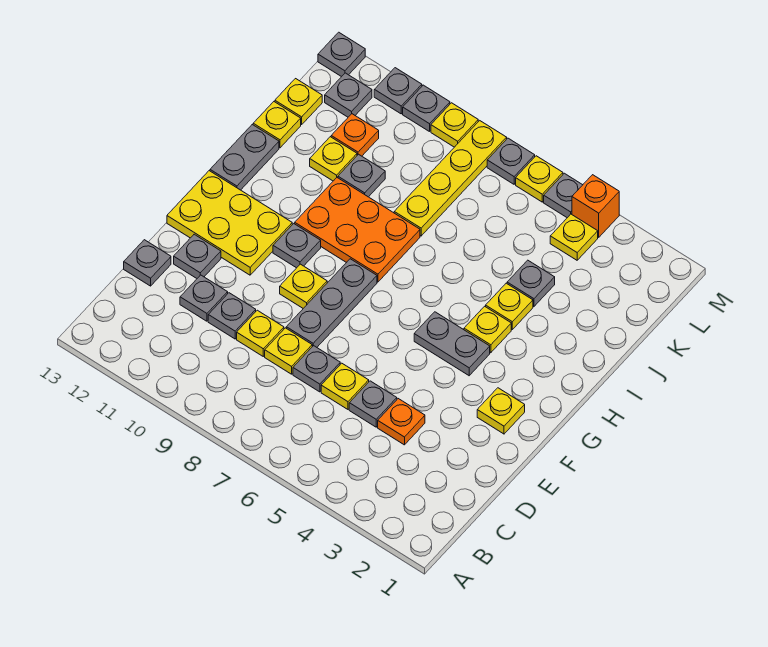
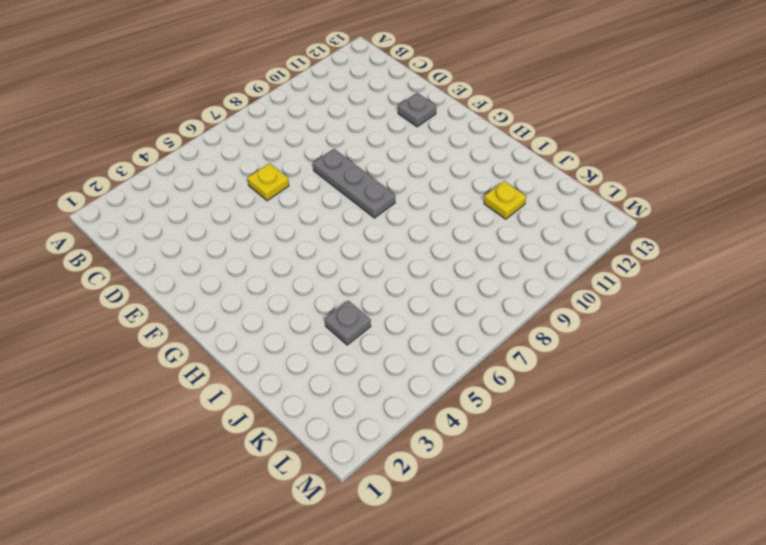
none -> orange plate D4 level 1
none -> grey plate D5 level 1
none -> grey plate D7 level 1
none -> yellow plate D8 level 1

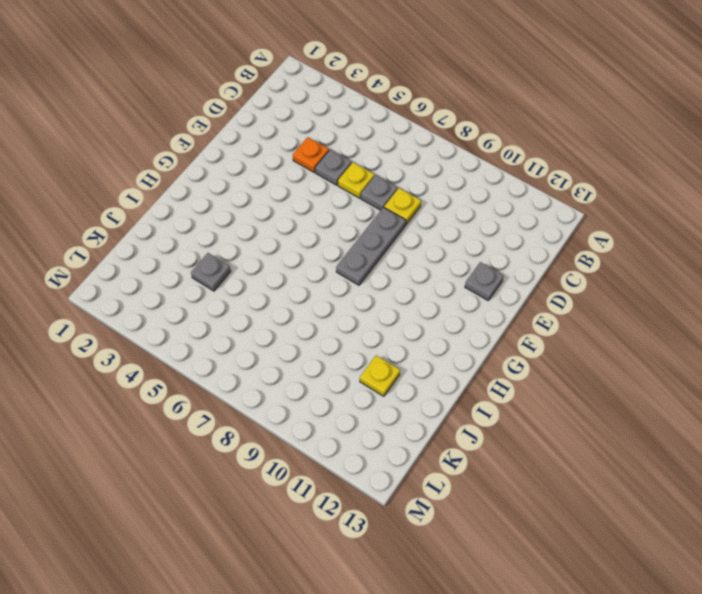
none -> yellow plate D9 level 1
none -> grey plate D10 level 1
none -> grey plate D11 level 1
none -> grey plate D13 level 1

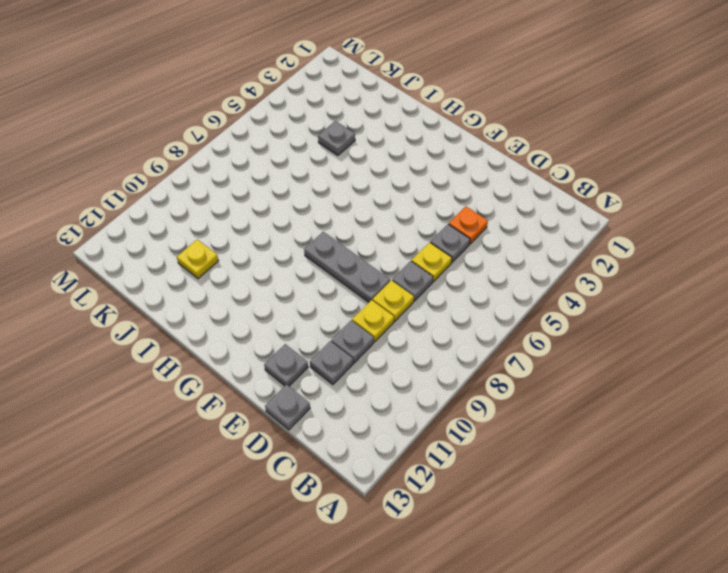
none -> yellow plate F2 level 1
none -> yellow plate F9 level 1
none -> yellow plate F11:G13 level 1
none -> grey plate G4:G5 level 1

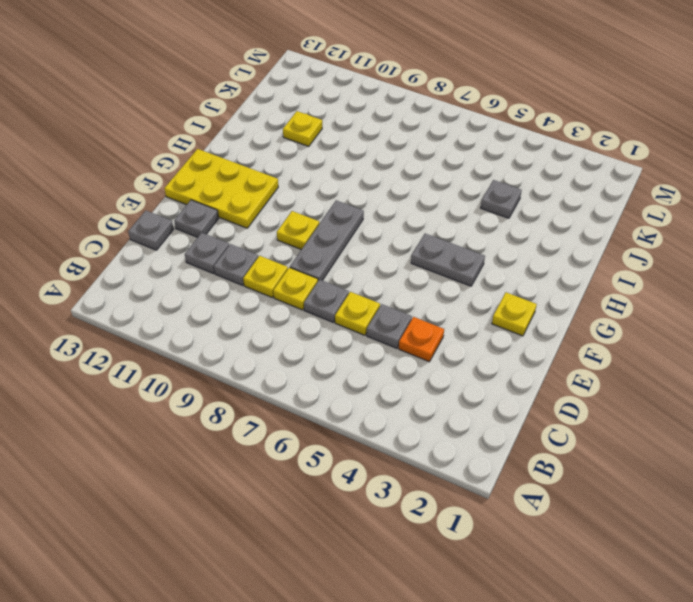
none -> grey plate G10 level 1
none -> yellow plate H4 level 1
none -> orange plate H8:I10 level 1
none -> grey plate H13:I13 level 1

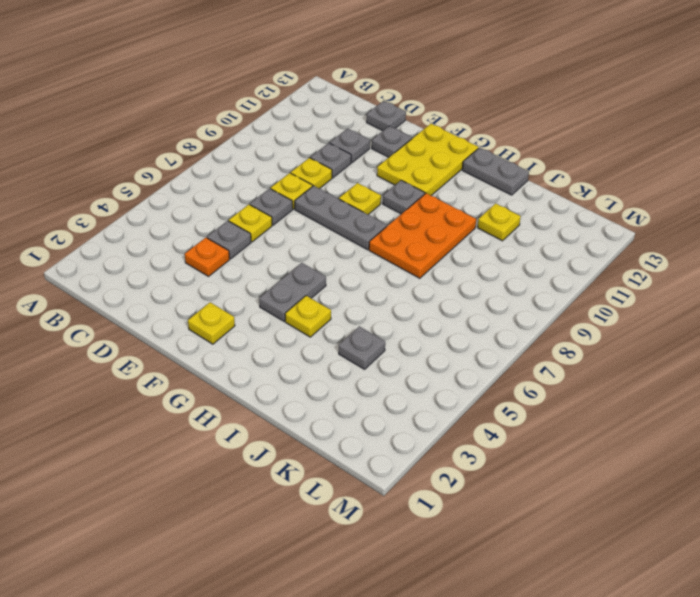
none -> yellow plate I4 level 1
none -> yellow plate J8:M8 level 1
none -> grey plate J10 level 1
none -> yellow plate J13 level 1

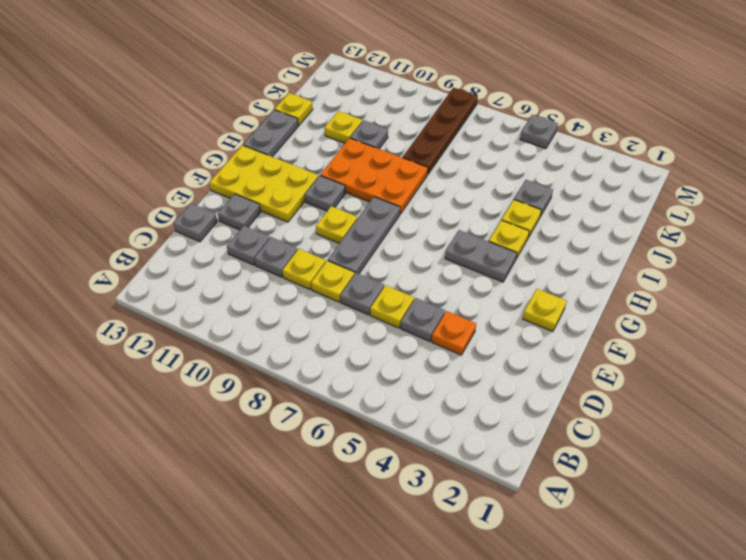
brown plate J8:M8 level 1 -> yellow plate J8:M8 level 1
none -> orange plate K11 level 1
none -> yellow plate K13 level 1
none -> yellow plate L4 level 1
none -> grey plate L12 level 1

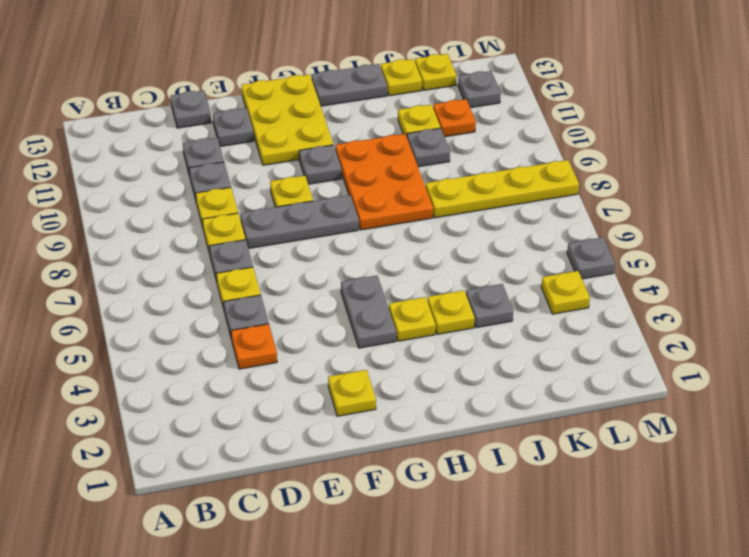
none -> orange brick M4 level 1
none -> yellow plate M6 level 1
none -> grey plate M7 level 1
none -> yellow plate M9 level 1

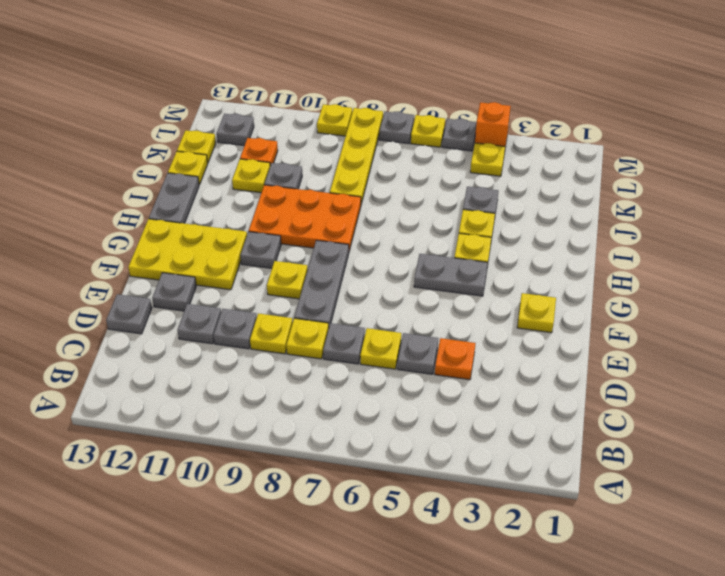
none -> grey plate M10 level 1
none -> grey plate M11 level 1
none -> grey plate M13 level 1

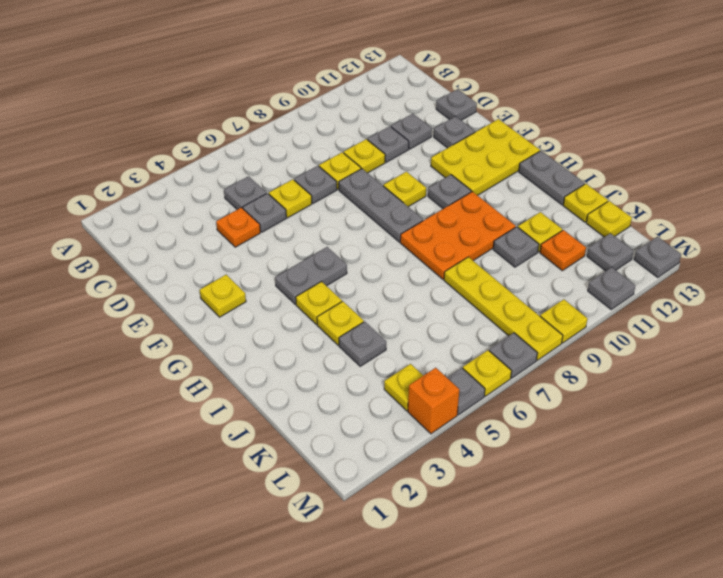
grey plate C5 level 1 -> grey plate M10 level 1

